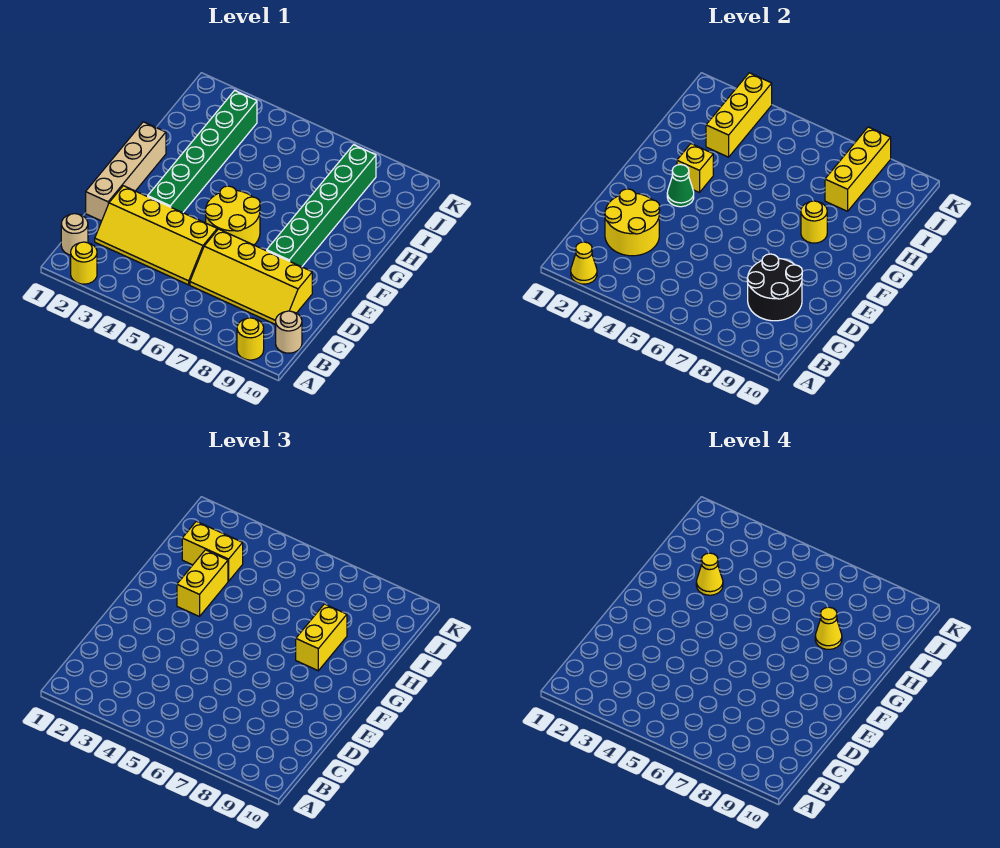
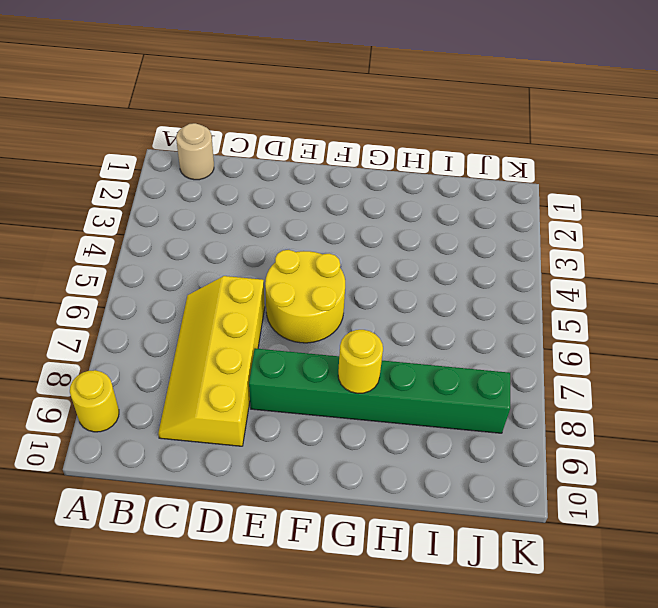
none -> yellow round brick A2 level 1
none -> tan round brick B10 level 1
none -> yellow slope C2:D5 level 1 top D

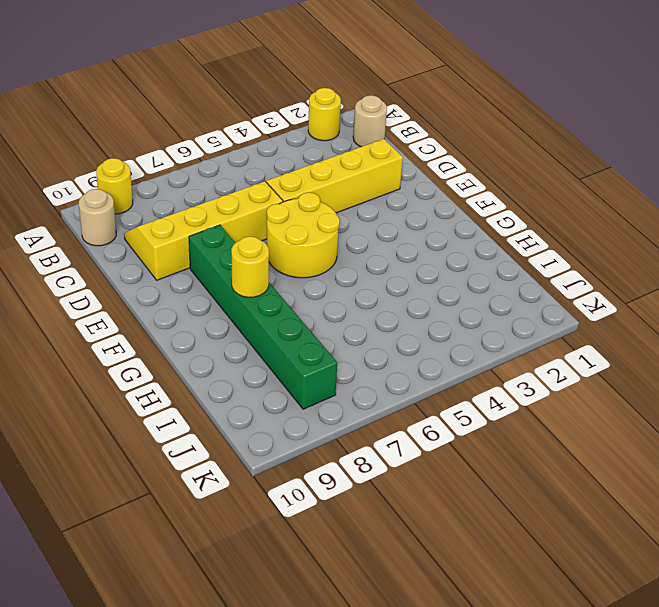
none -> tan brick D1:G1 level 1
none -> green brick E3:J3 level 1
none -> yellow cone A2 level 2

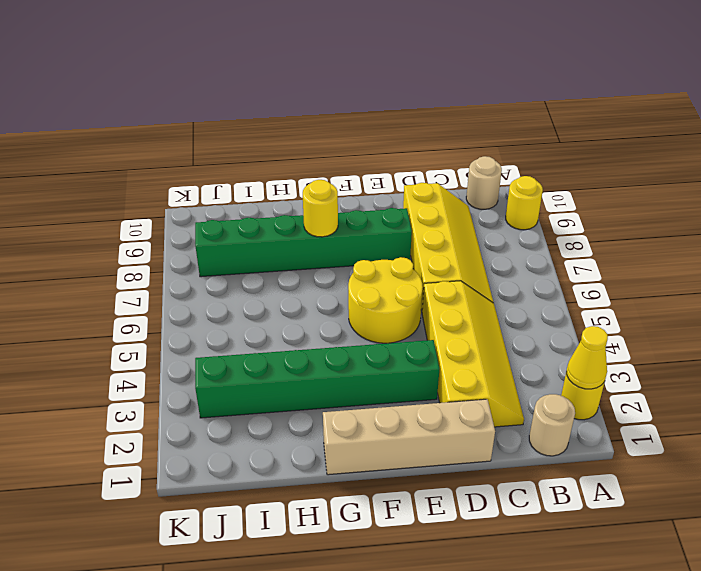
none -> yellow round brick C2:D3 level 2
none -> black round brick C8:D9 level 2
none -> green cone F3 level 2

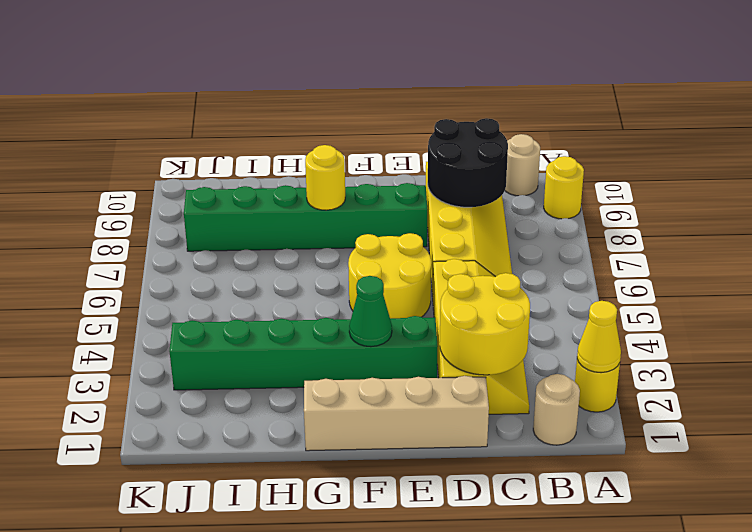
none -> yellow brick G3 level 2
none -> yellow brick I3:K3 level 2
none -> yellow brick I8:K8 level 2

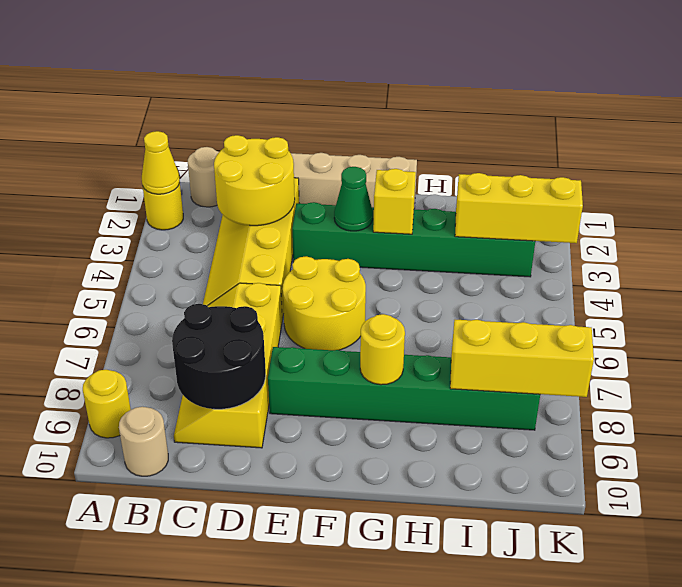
none -> yellow brick G3:H3 level 3
none -> yellow brick G8:H8 level 3
none -> yellow brick I2:I3 level 3

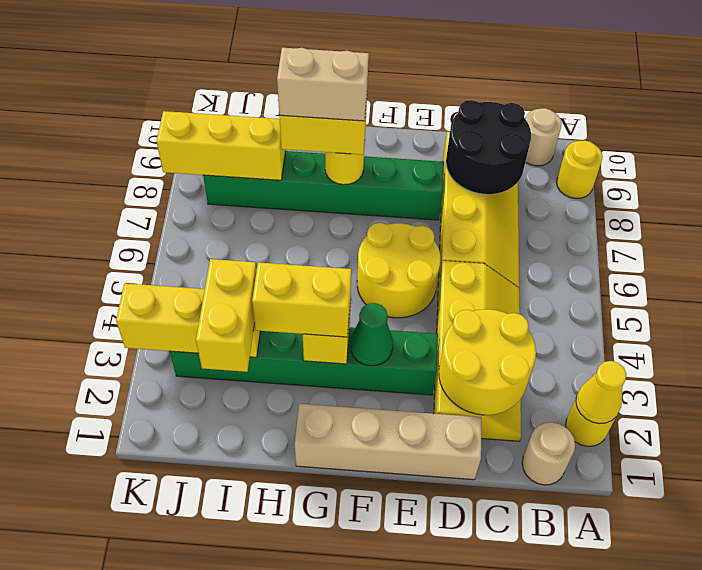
tan brick G8:H8 level 4 -> yellow cone H8 level 4
none -> yellow cone H3 level 4

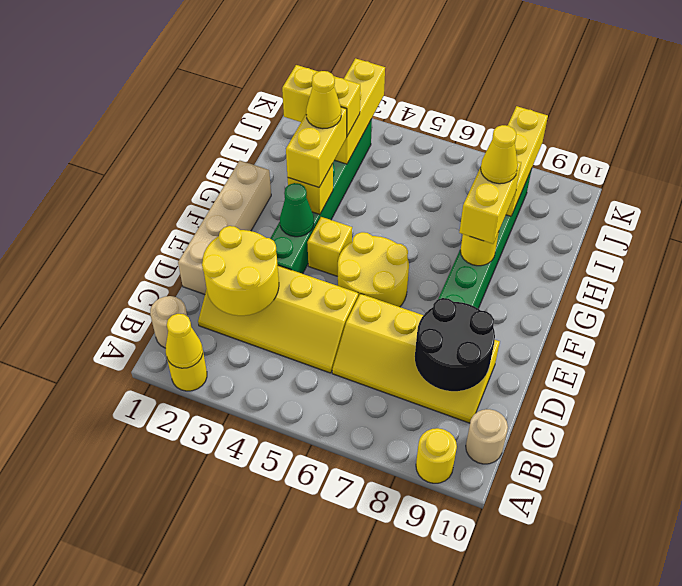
yellow brick F4 level 1 -> none

